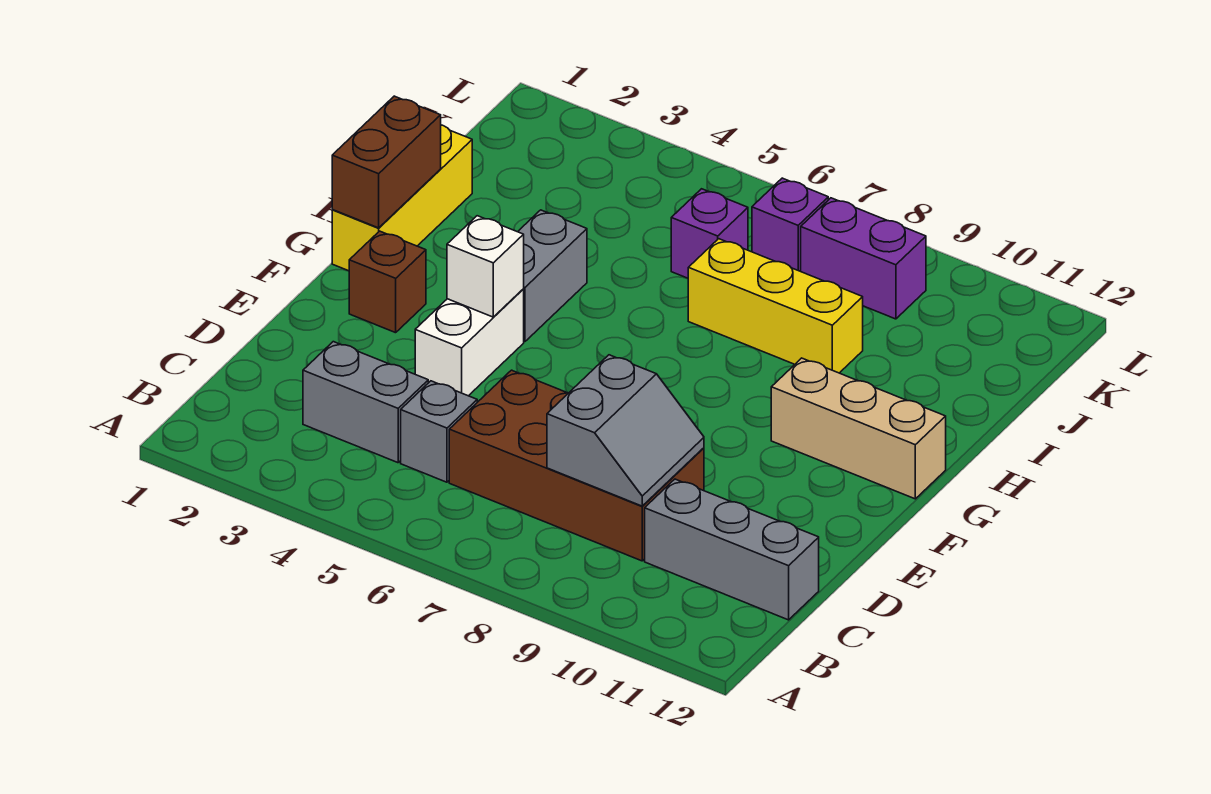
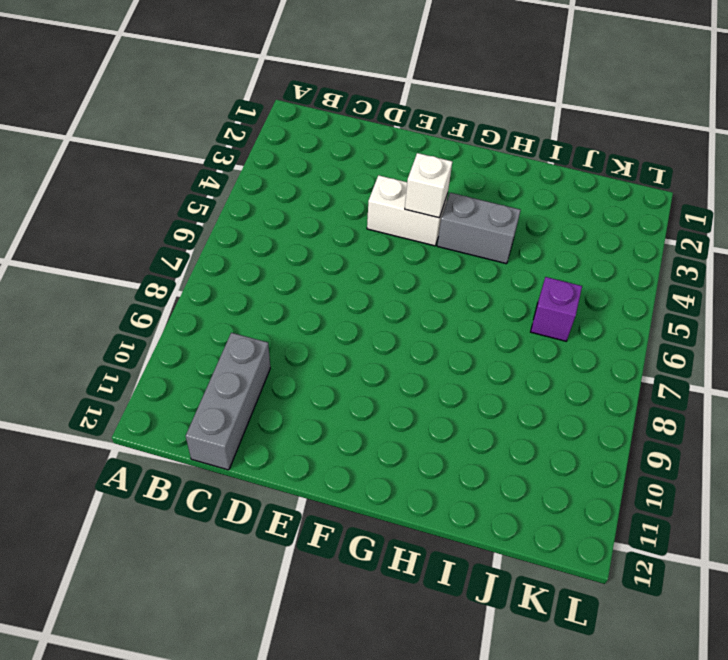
none -> grey brick C3:C4 level 1
none -> grey brick C5 level 1
none -> brown brick C6:D9 level 1

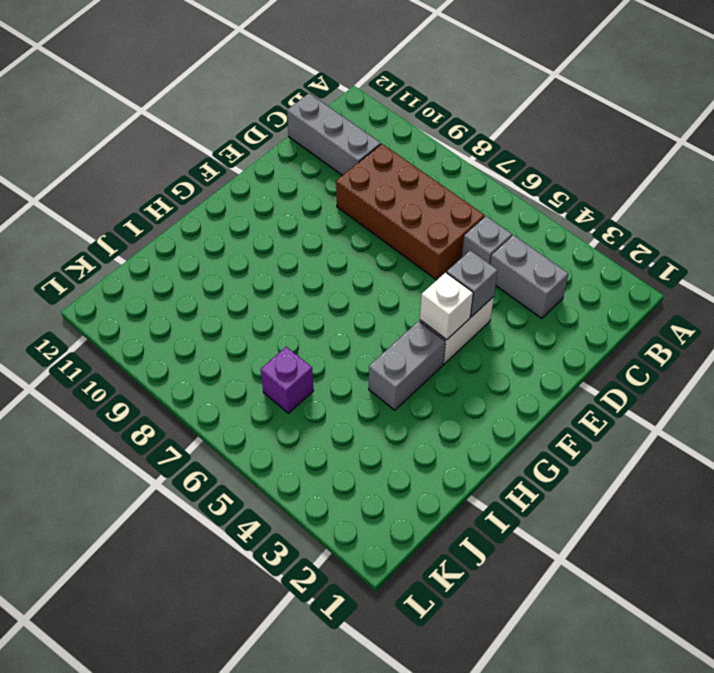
grey brick E4 level 2 -> none
none -> brown brick F2 level 1
none -> yellow brick G1:I1 level 1
none -> tan brick G10:G12 level 1

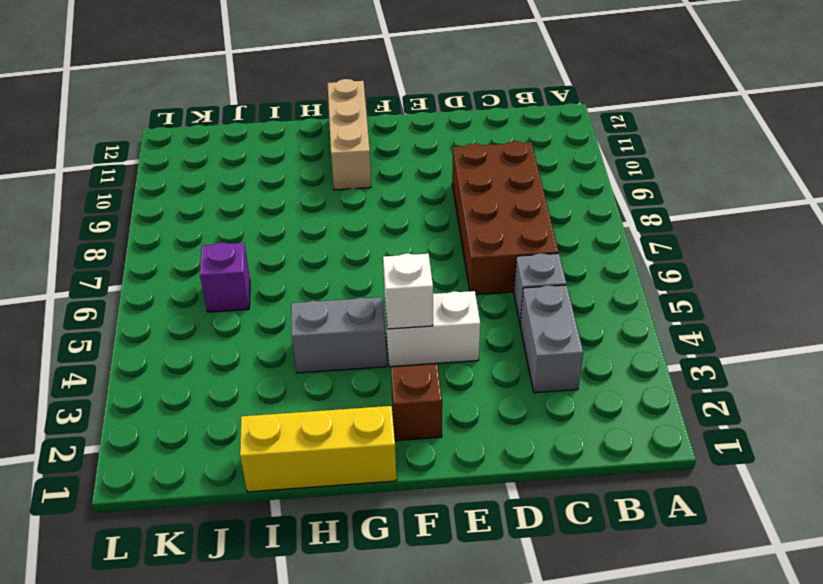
none -> grey brick C10:C12 level 1
none -> yellow brick I7:I9 level 1
none -> purple brick K7 level 1

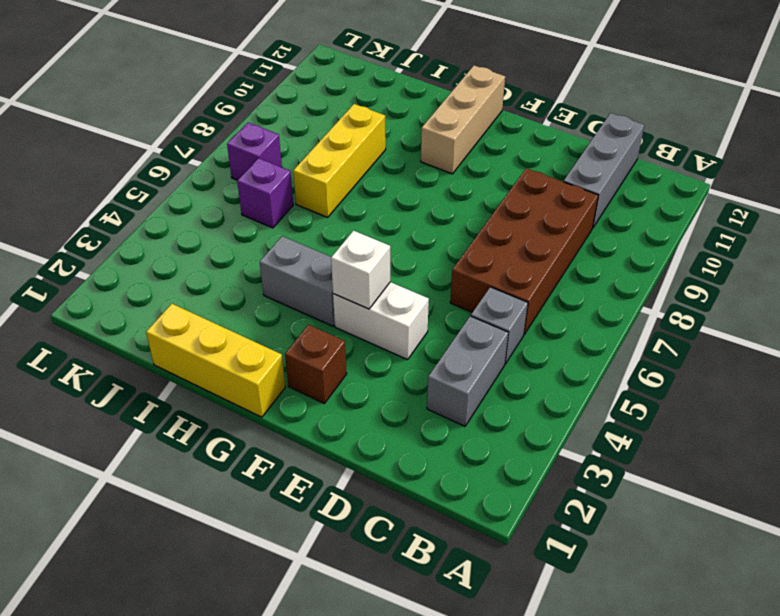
none -> purple brick K8:K9 level 1
none -> grey slope C8:D9 level 2 top 8
none -> brown brick G1:H1 level 2

